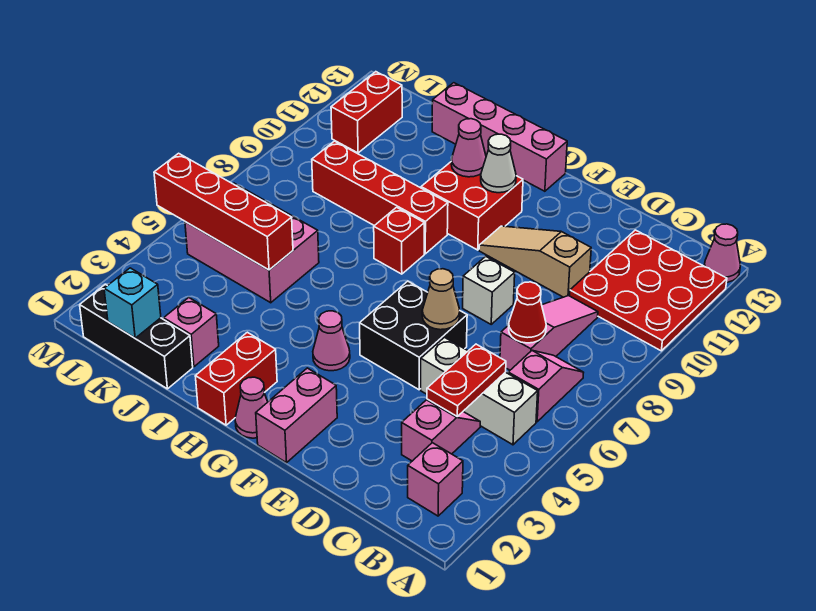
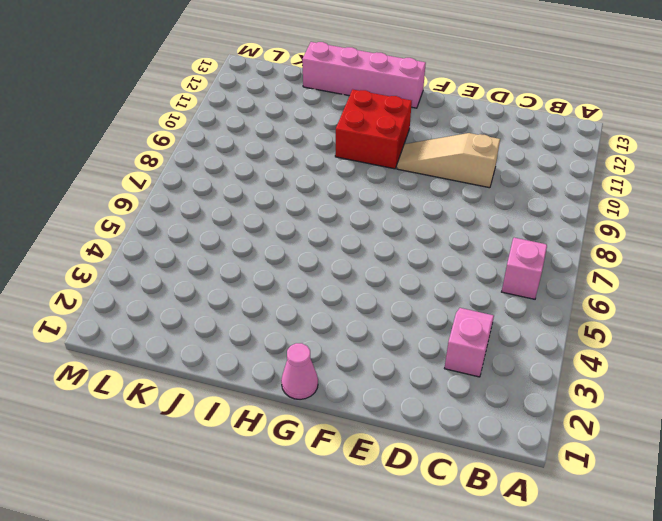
none -> red plate A10:C12 level 1
none -> pink cone A13 level 1
none -> pink brick B2 level 1

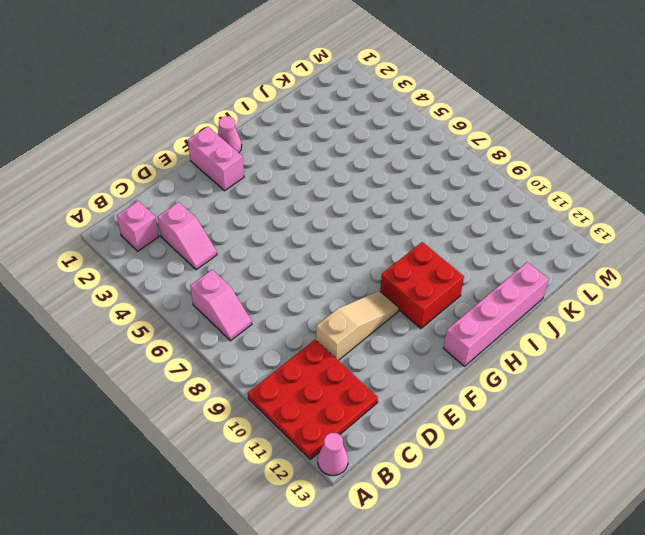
none -> white brick B5:D5 level 1
none -> pink slope C7:C9 level 1 top 7
none -> black brick E5:F6 level 1

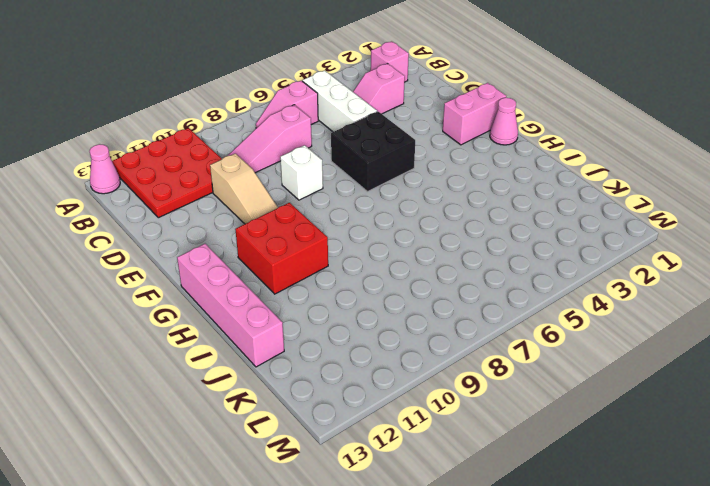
none -> pink cone G4 level 1
none -> red brick H1:H2 level 1
none -> red brick H8 level 1

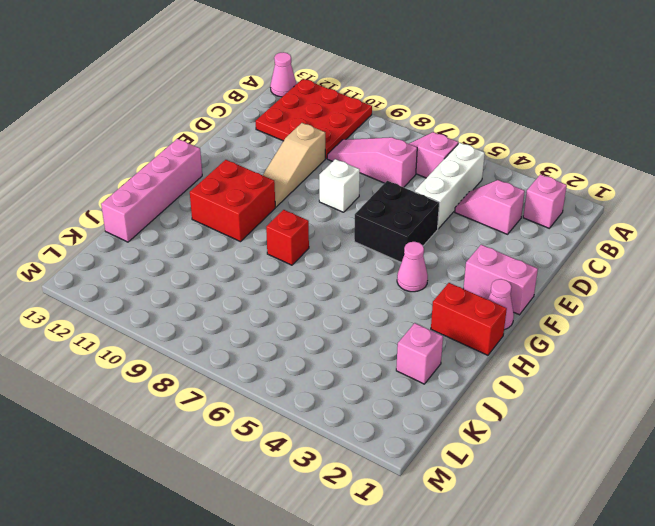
none -> red brick H9:K9 level 1
none -> black brick J1:L1 level 1
none -> pink brick J5:L6 level 1

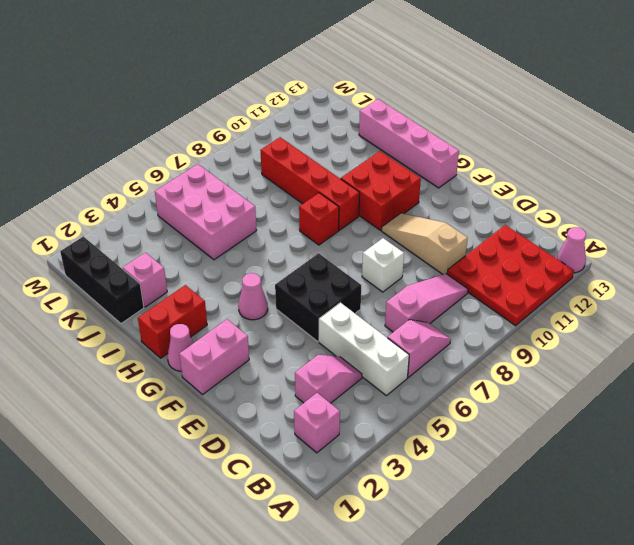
none -> red brick L11:L12 level 1
none -> red plate C4:C5 level 2
none -> red cone C7 level 2

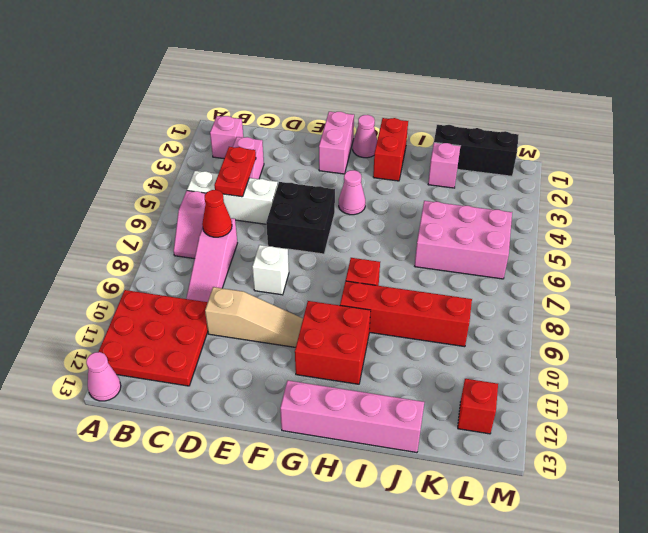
red brick L12 level 1 -> red brick L11:L12 level 1
none -> tan cone E6 level 2
none -> white cone G11 level 2
none -> pink cone H11 level 2

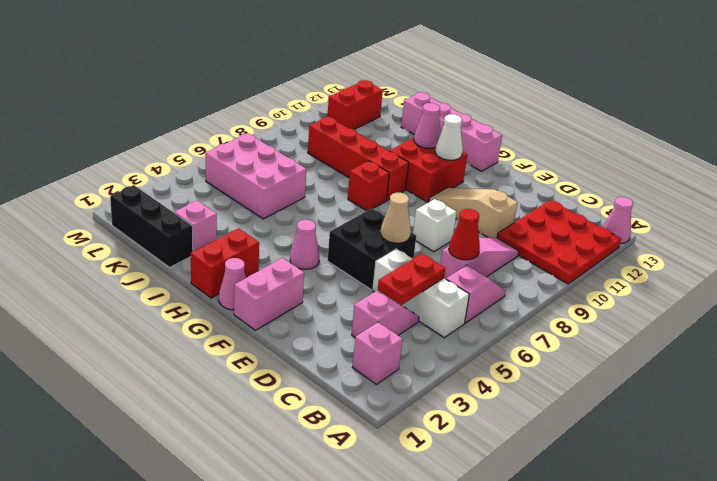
none -> red brick J5:M5 level 2
none -> cyan brick K1 level 2

